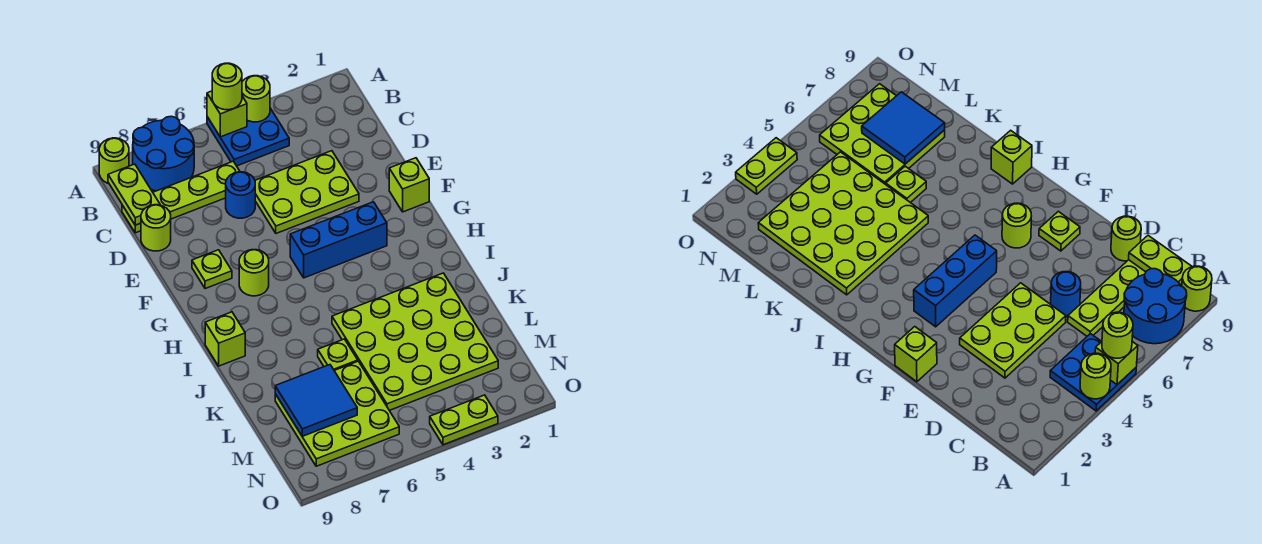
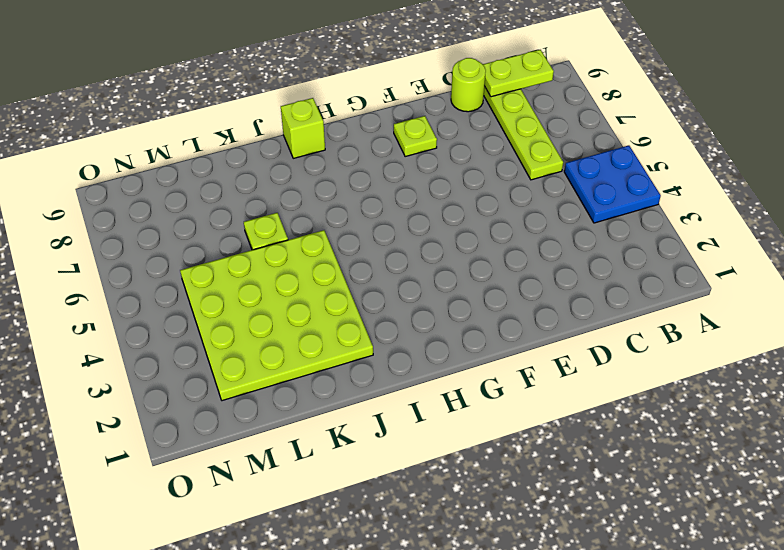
none -> blue round brick A7:B8 level 1
none -> lime round brick A9 level 1
none -> lime plate D3:E5 level 1

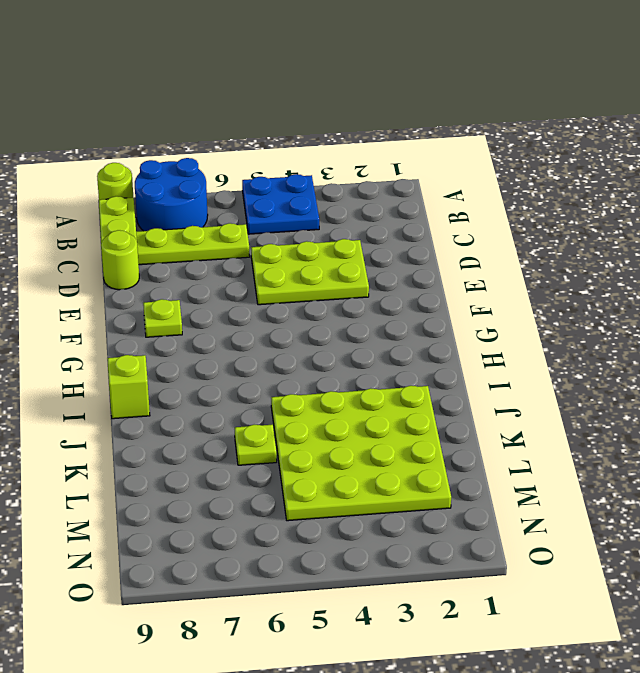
none -> blue round brick D6 level 1
none -> lime brick F1 level 1
none -> blue brick G3:G5 level 1

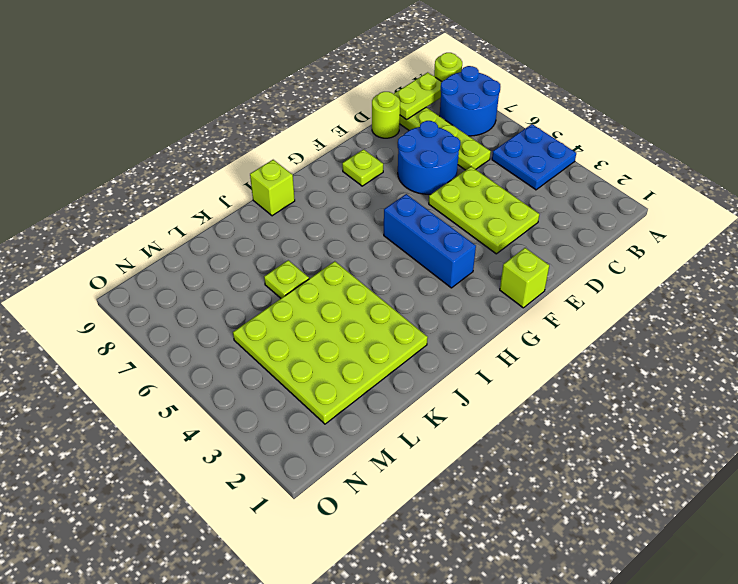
blue round brick D6:E7 level 1 -> blue round brick D6 level 1
none -> lime round brick G7 level 1
none -> lime plate L6:N8 level 1
none -> lime plate O3:O4 level 1

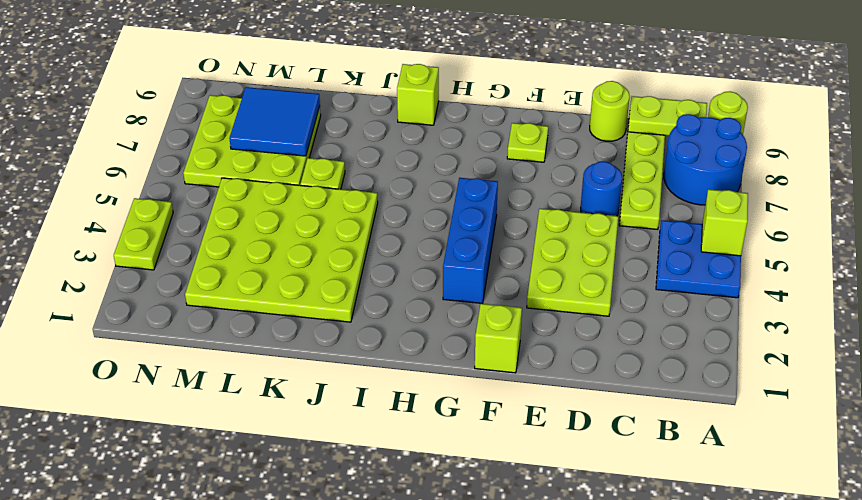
none -> lime round brick G7 level 1
none -> lime round brick A4 level 2
none -> lime round brick A5 level 3

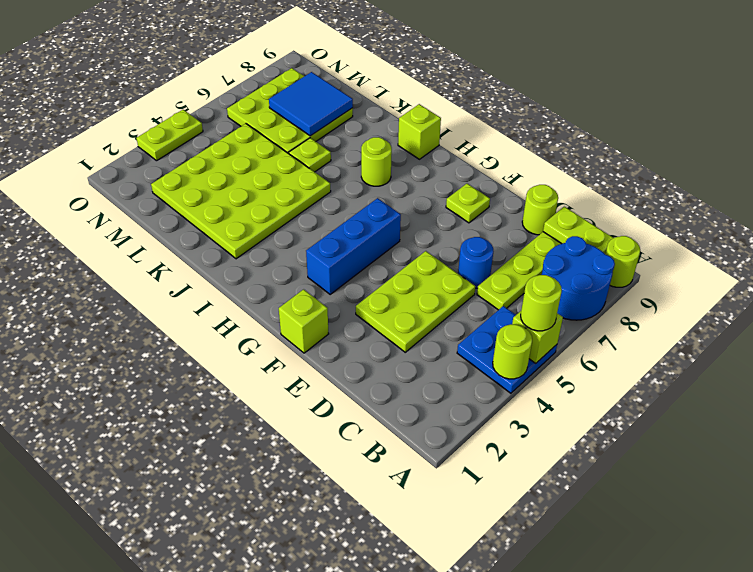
lime round brick I7 level 1 -> lime round brick G7 level 1

